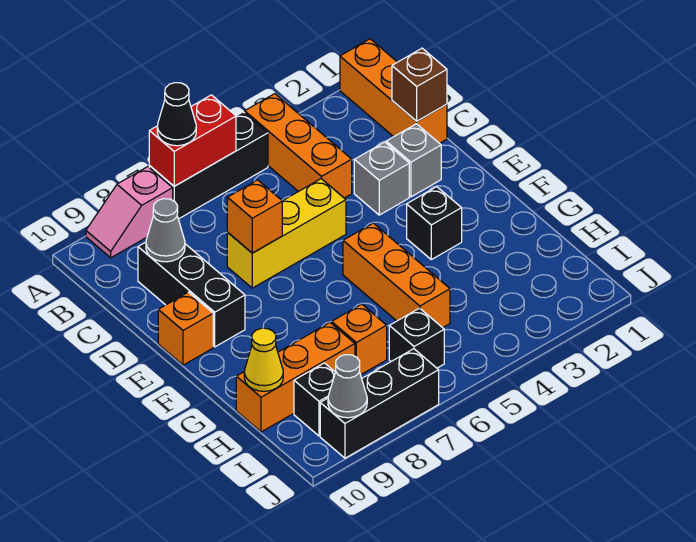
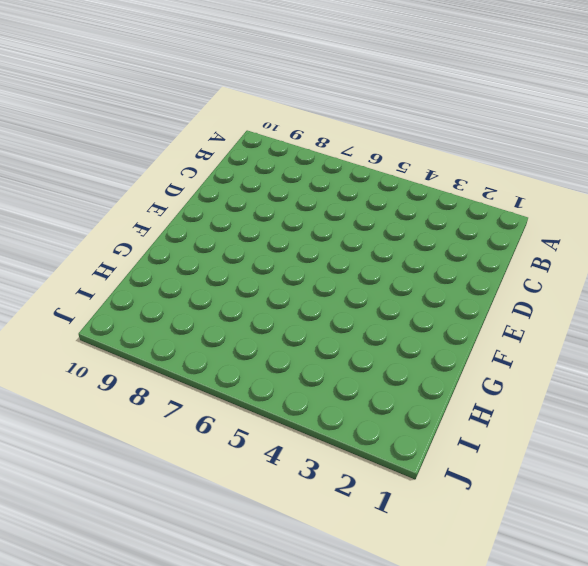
none -> orange brick A1:C1 level 1
none -> orange brick A4:C4 level 1
none -> black brick A5:A7 level 1

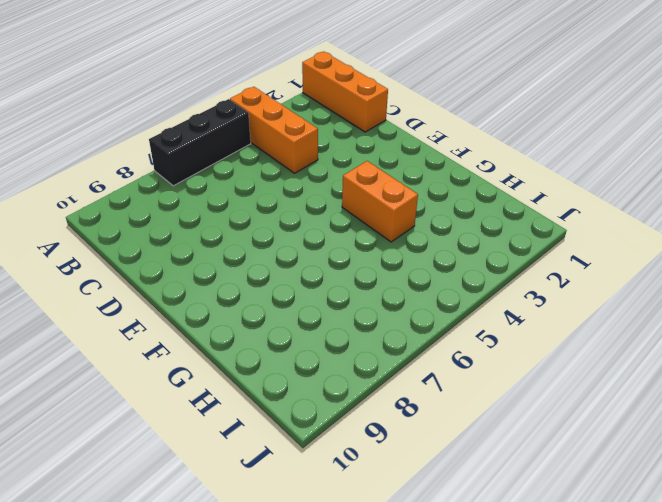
orange brick F4:G4 level 1 -> none
none -> pink slope A8:A9 level 1 top 8
none -> black brick C9:E9 level 1
none -> grey brick D2 level 1

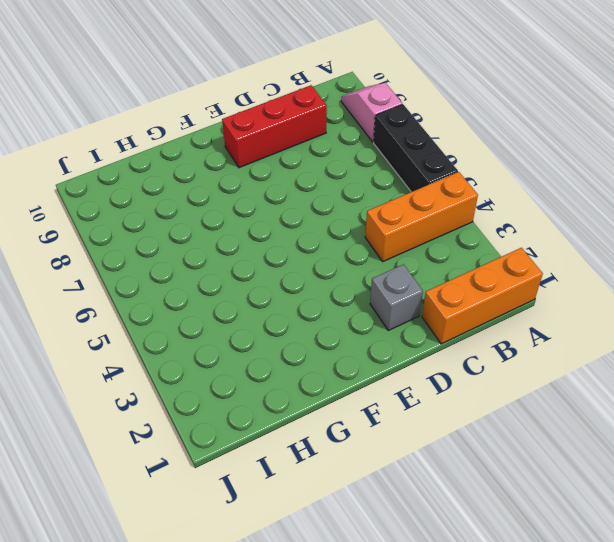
red brick C9:E9 level 1 -> black brick C9:E9 level 1
none -> grey brick D3 level 1
none -> yellow brick D5:D7 level 1
none -> orange brick E10 level 1

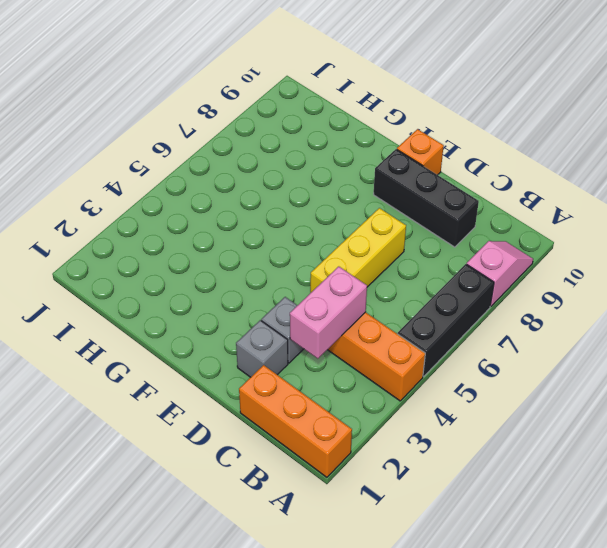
pink brick C3:C4 level 2 -> none
none -> black brick F3 level 1
none -> orange brick F5:H5 level 1
none -> orange brick H7 level 1

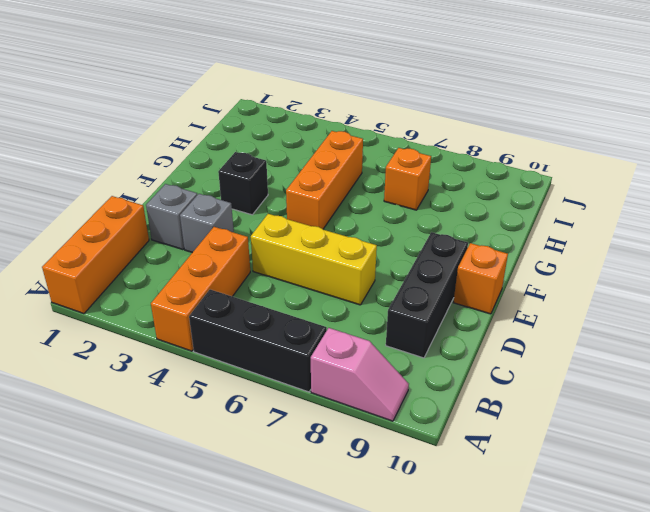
none -> orange brick H8:H10 level 1
none -> black brick I6 level 1
none -> black brick I9 level 1

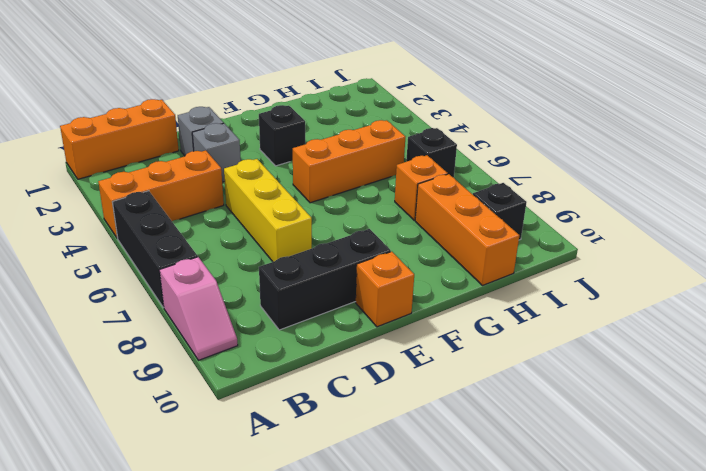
none -> black brick J7:J9 level 1
none -> red brick A6:A7 level 2
none -> brown brick C1 level 2

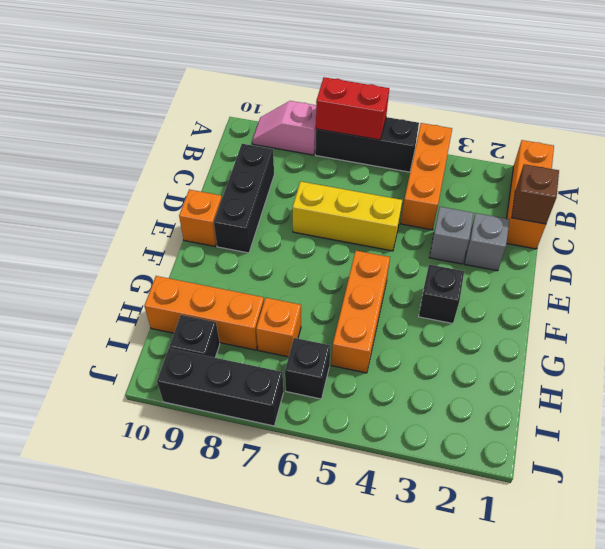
none -> grey cone C9 level 2
none -> orange brick D7 level 2
none -> yellow cone H10 level 2

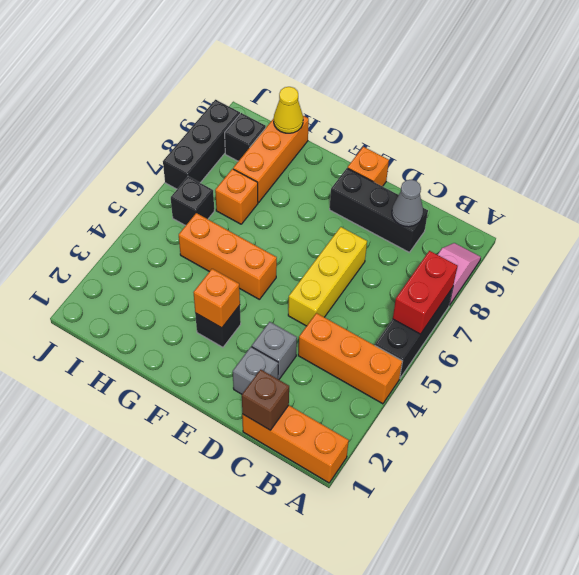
orange brick F3 level 2 -> orange brick D7 level 2
none -> grey cone J9 level 2
none -> black cone A7 level 3

